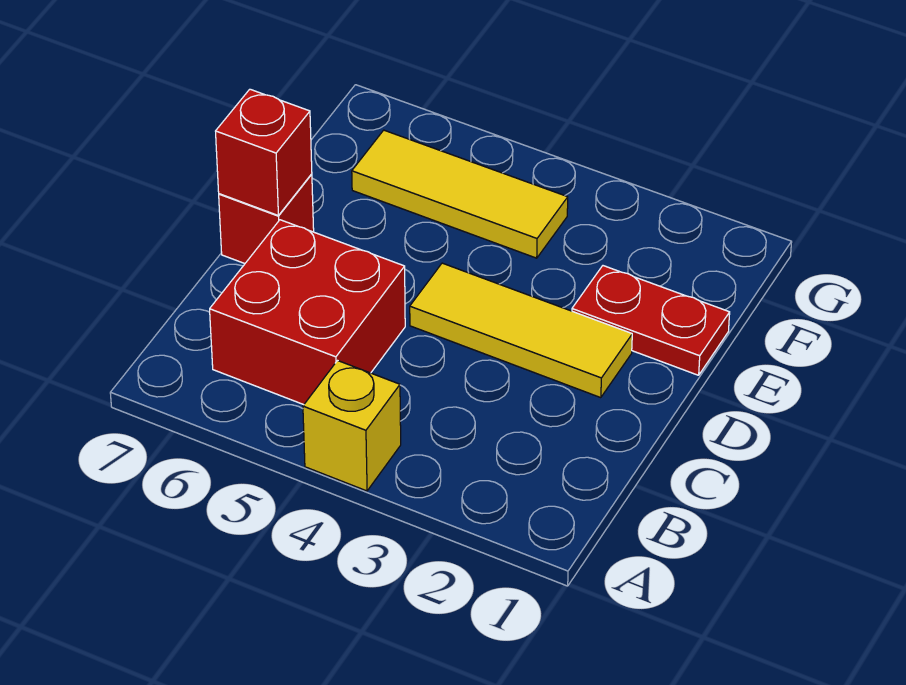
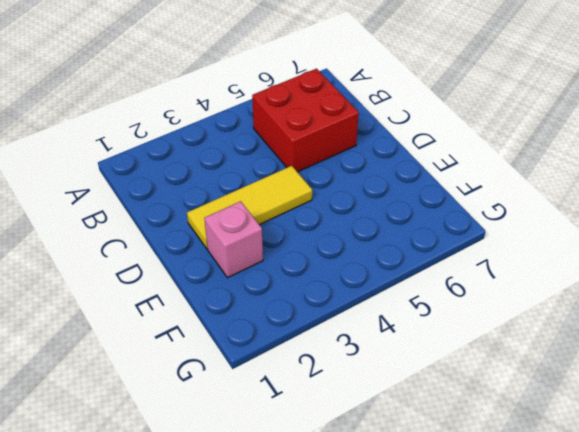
pink brick E2 level 1 -> red plate E1:E2 level 1
none -> yellow brick A4 level 1
none -> red brick D7 level 1

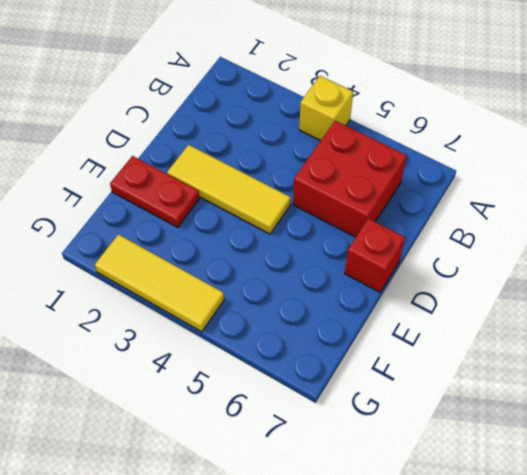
yellow tile G2:G4 level 1 -> yellow tile F4:F6 level 1
none -> red brick D7 level 2

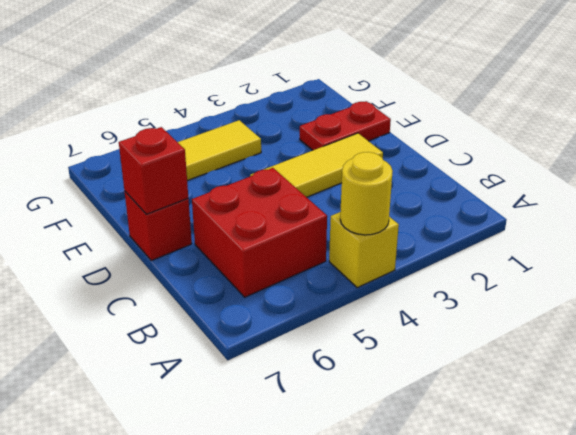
yellow round brick A4 level 2 -> none

